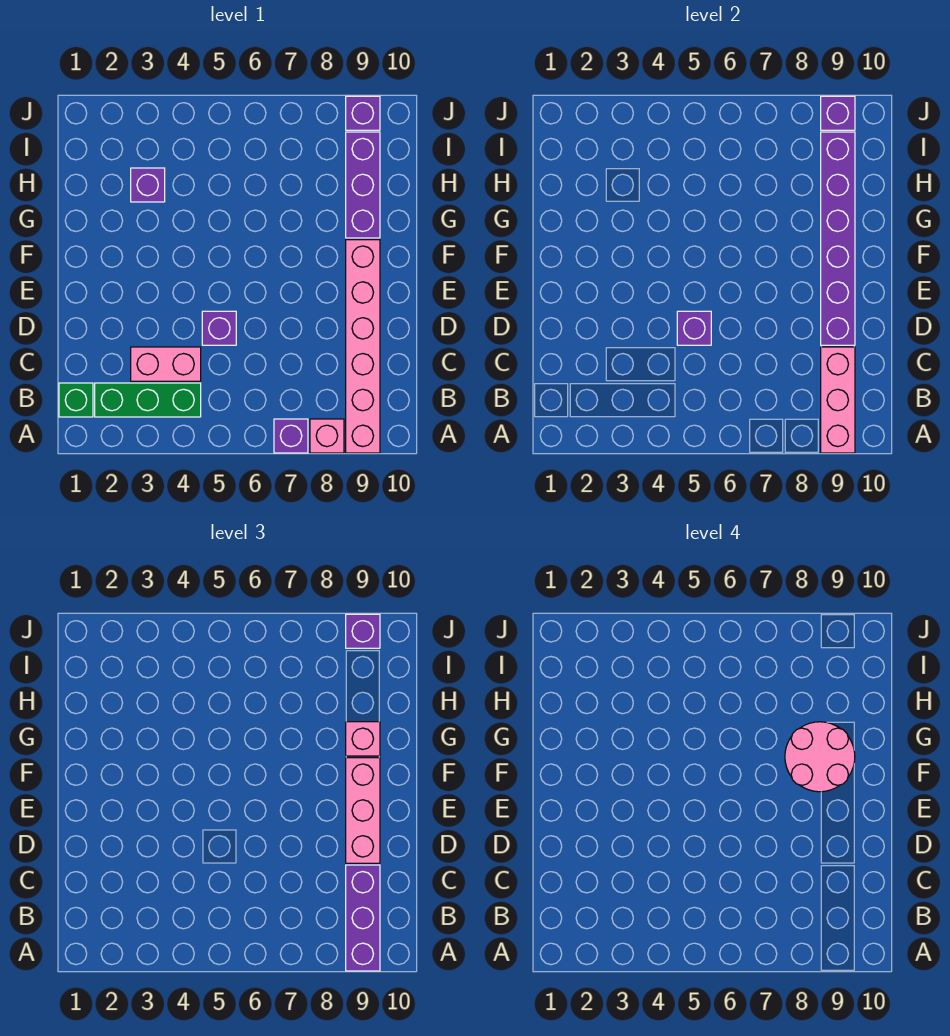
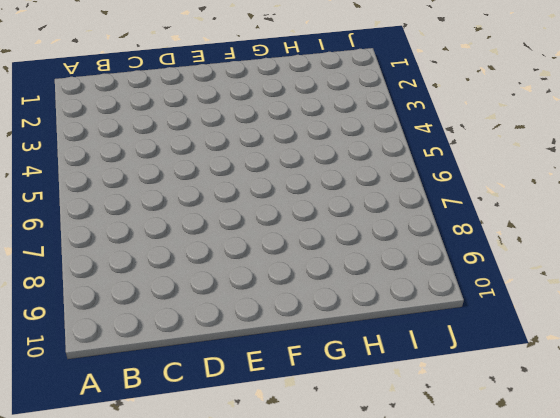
none -> purple brick A7 level 1
none -> pink brick A8 level 1
none -> pink brick A9:F9 level 1

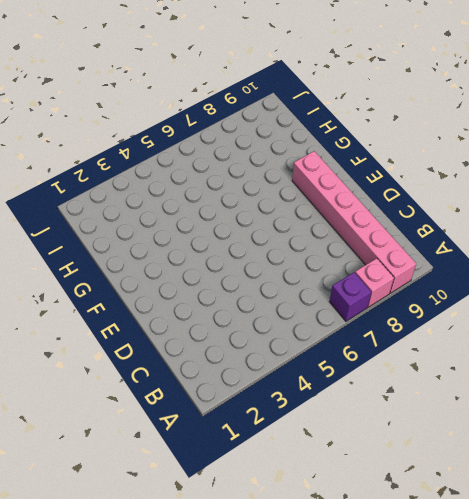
none -> green brick B1 level 1
none -> green brick B2:B4 level 1
none -> pink brick C3:C4 level 1

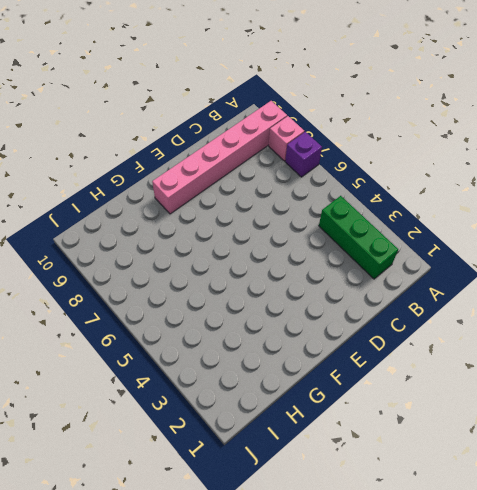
none -> green brick B1 level 1
none -> pink brick C3:C4 level 1
none -> purple brick D5 level 1

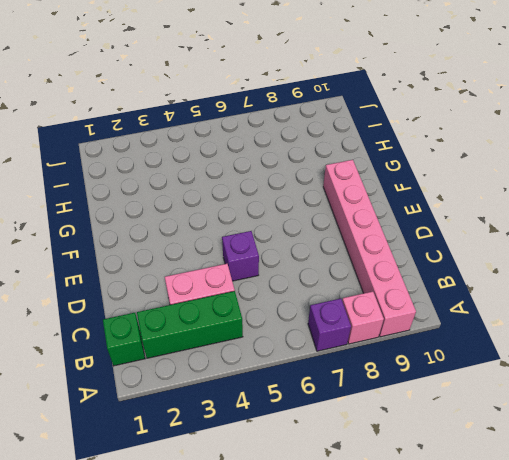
none -> purple brick G9:I9 level 1
none -> purple brick H3 level 1
none -> purple brick J9 level 1

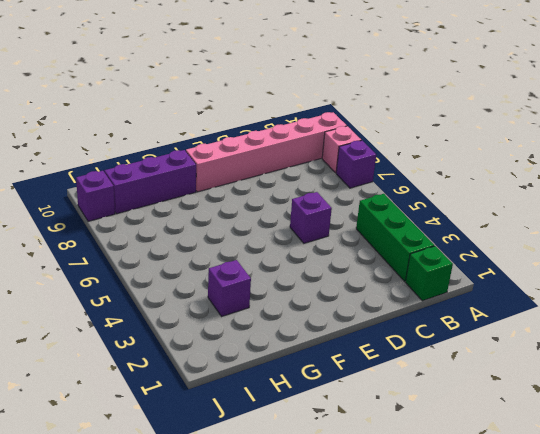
none -> pink brick C3:C4 level 1
none -> pink brick A9:C9 level 2
none -> purple brick D5 level 2

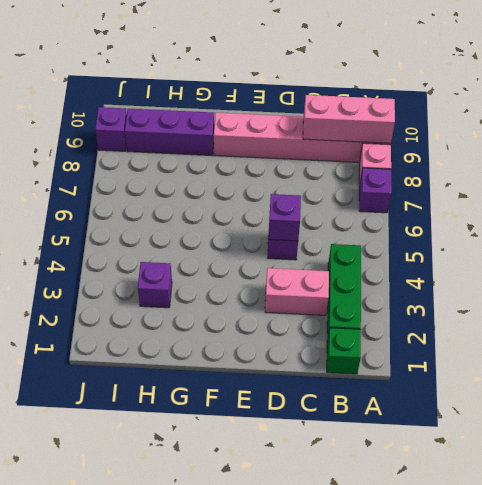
pink brick C3:D3 level 1 -> pink brick C3:C4 level 1
none -> purple brick D9:I9 level 2
none -> purple brick J9 level 2
none -> purple brick A9:C9 level 3

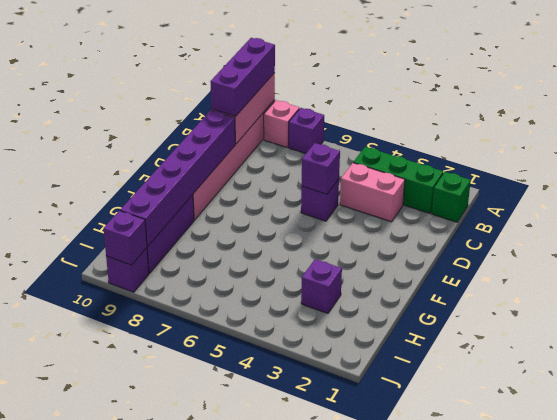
none -> pink brick D9:F9 level 3
none -> pink brick G9 level 3
none -> purple brick J9 level 3

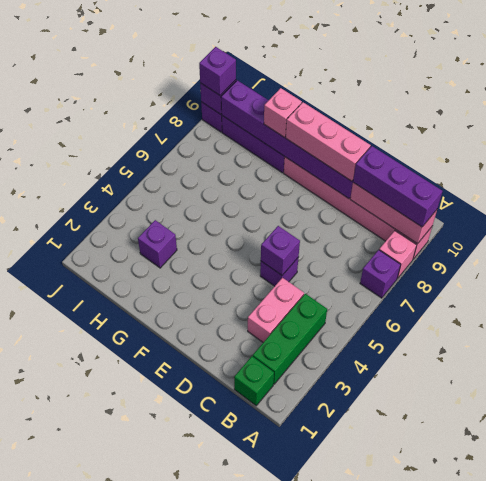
none -> pink round brick F8:G9 level 4

